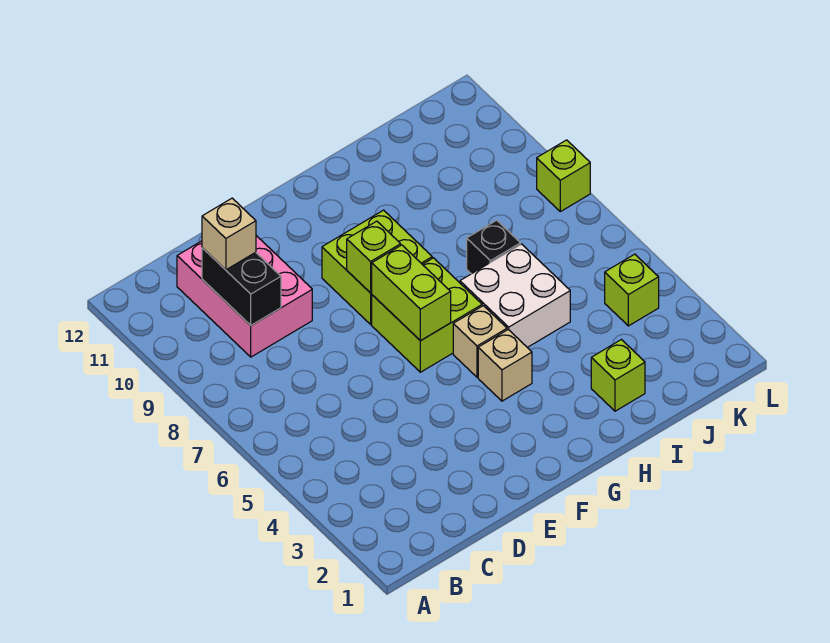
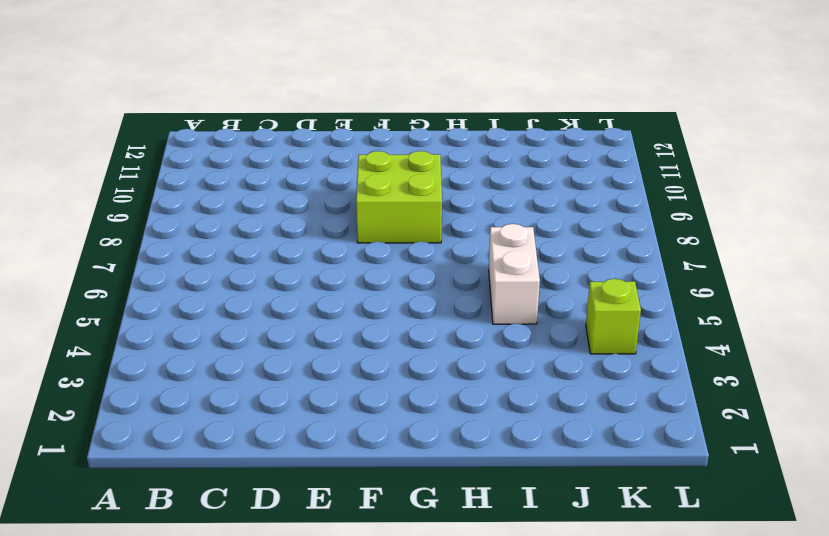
white brick I5:I6 level 1 -> white brick H5:I6 level 1
none -> pink brick C9:D11 level 1
none -> lime brick F6:G7 level 1
none -> tan brick G4 level 1

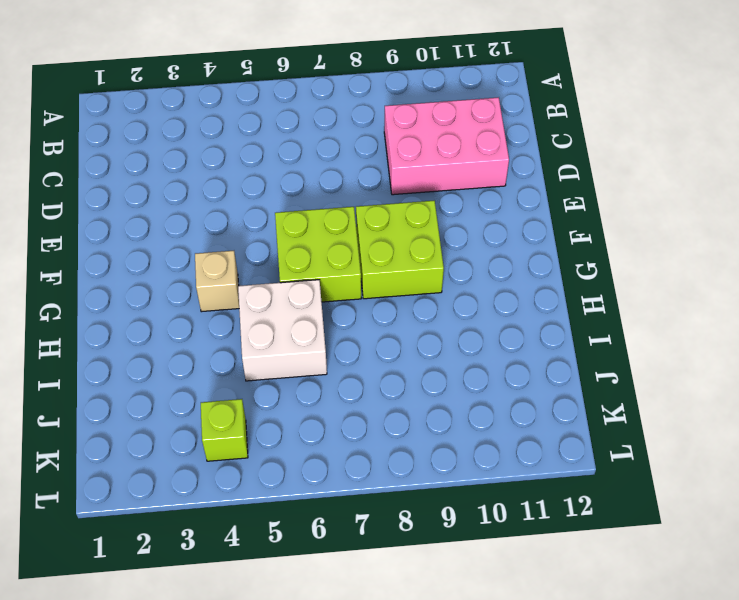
none -> tan brick G5 level 1
none -> lime brick I2 level 1
none -> black brick I7 level 1

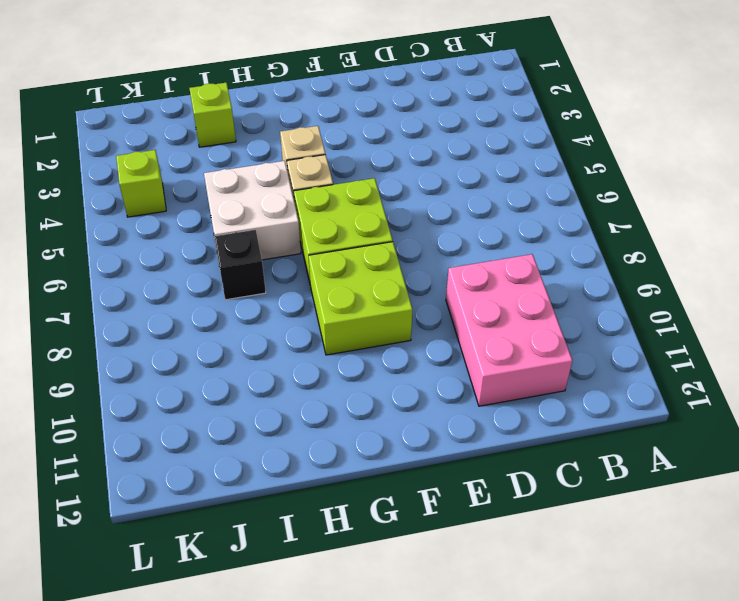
none -> lime brick L8 level 1
none -> black brick C9:C10 level 2
none -> lime brick F6:F7 level 2

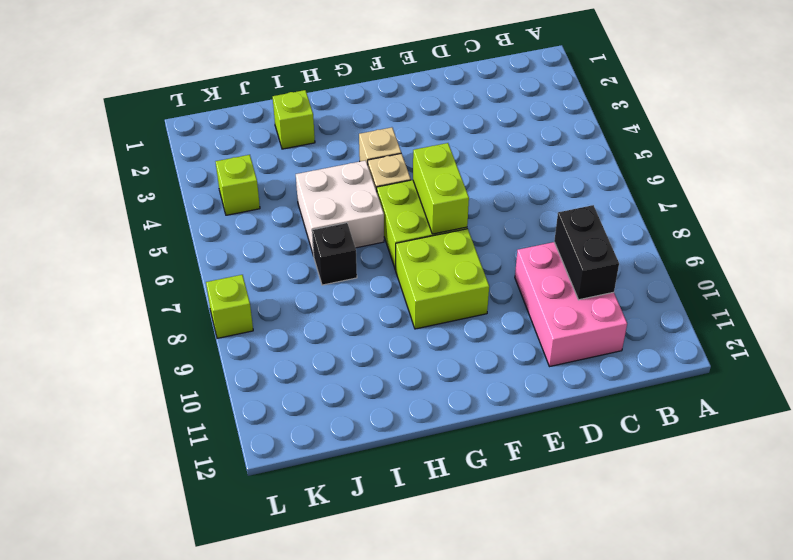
none -> lime brick F8 level 2
none -> tan brick C10 level 3

